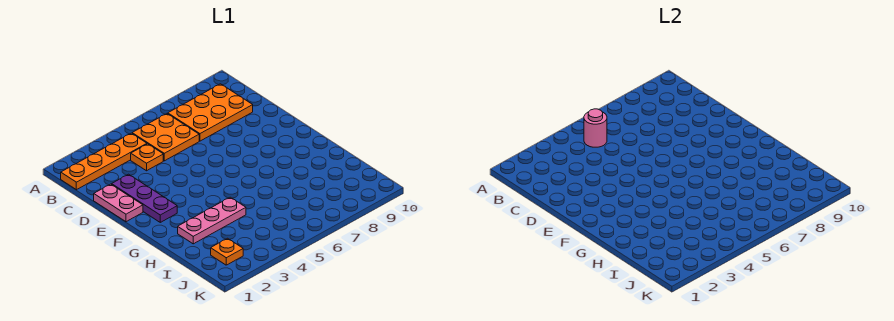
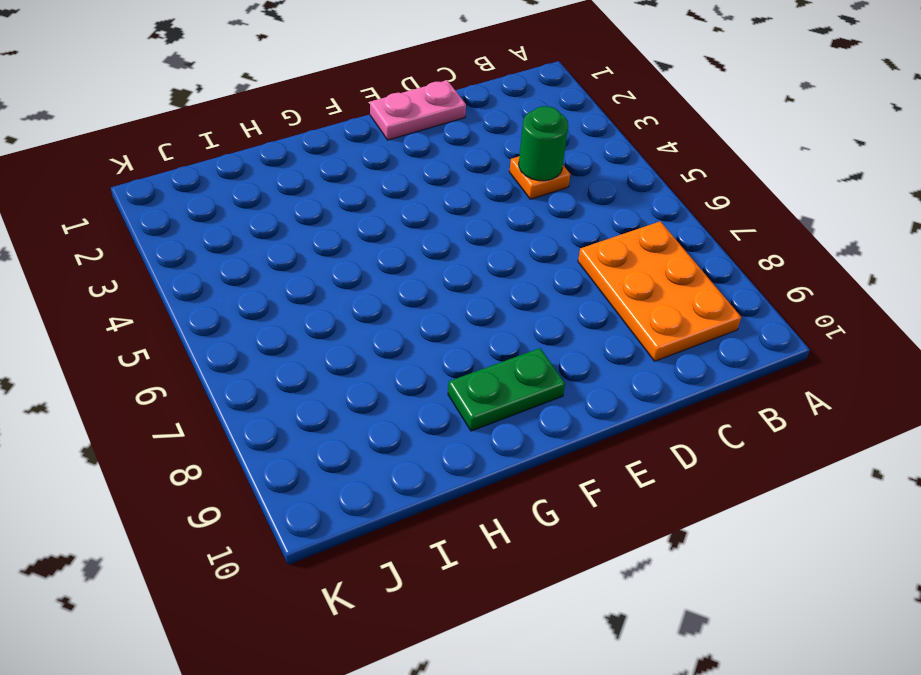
green round brick C4 level 2 -> none
green plate F9:G9 level 1 -> none
none -> orange plate B1:B4 level 1
none -> orange plate B5:C6 level 1

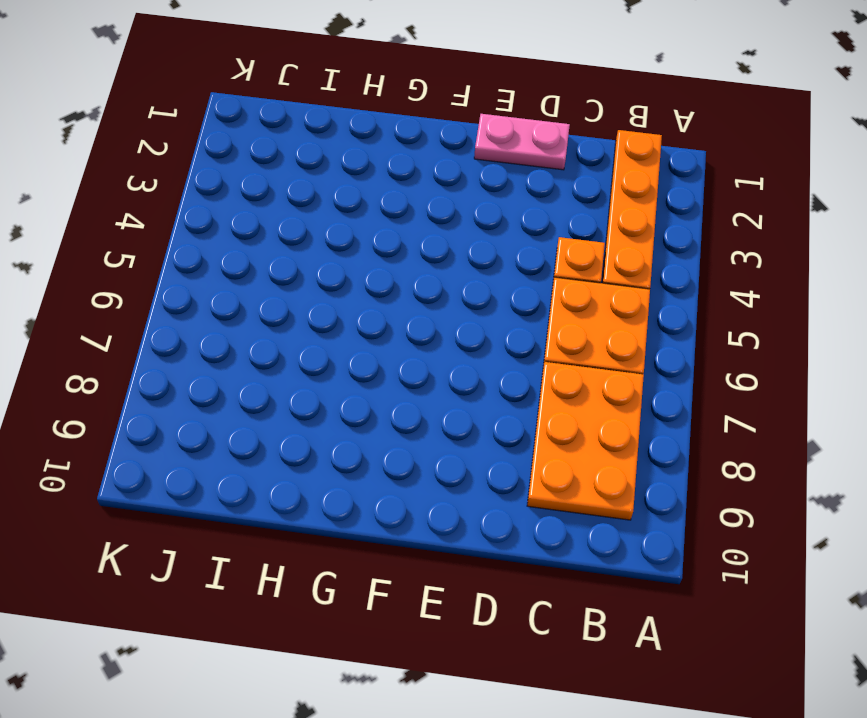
none -> purple plate D2:F2 level 1
none -> pink plate H2:H4 level 1

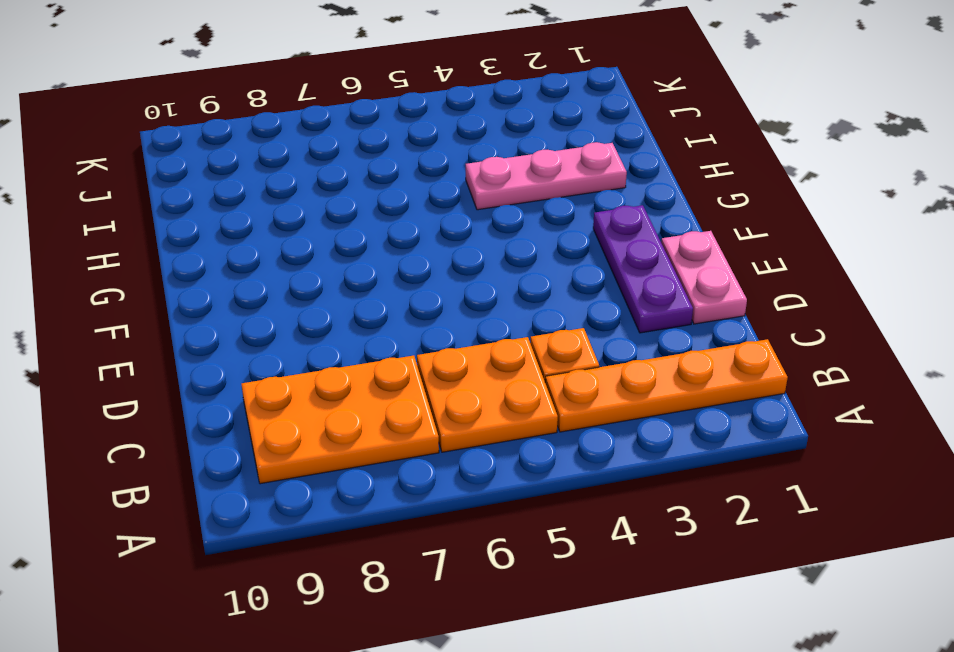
none -> orange plate J2 level 1
none -> pink round brick B5 level 2

